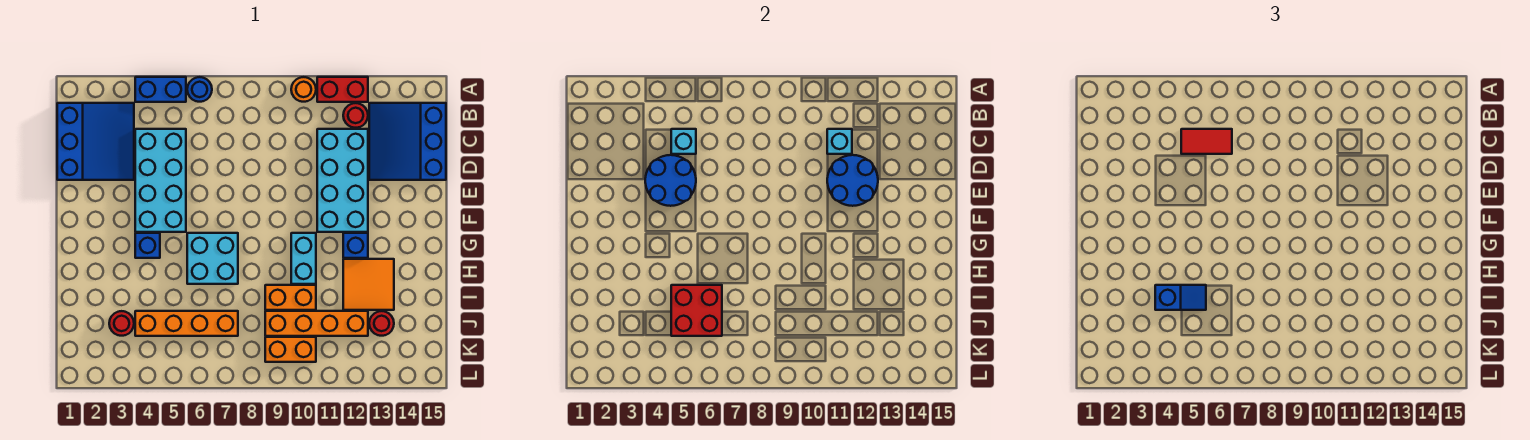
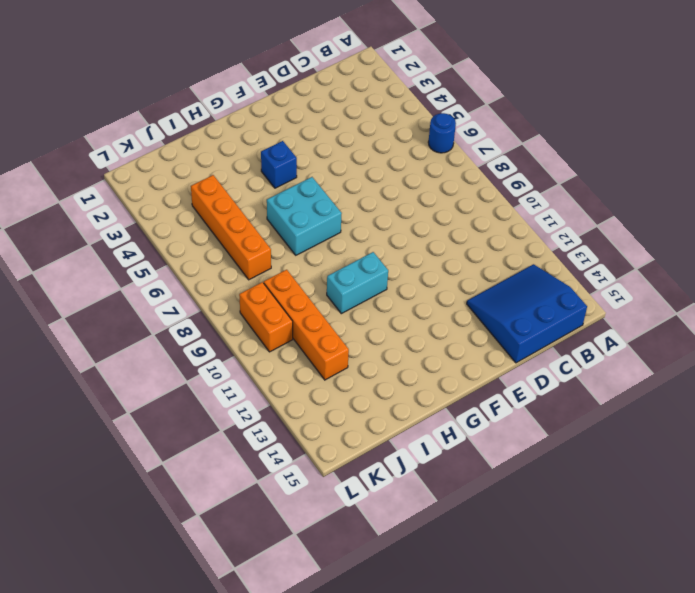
none -> blue brick A4:A5 level 1
none -> orange round brick A10 level 1
none -> red brick A11:A12 level 1

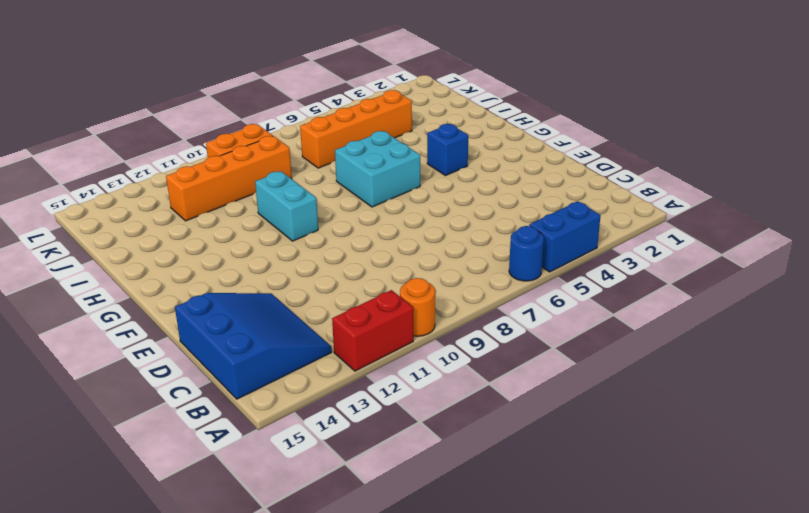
none -> blue slope B1:D3 level 1 top 1
none -> red round brick B12 level 1
none -> cyan brick C4:F5 level 1

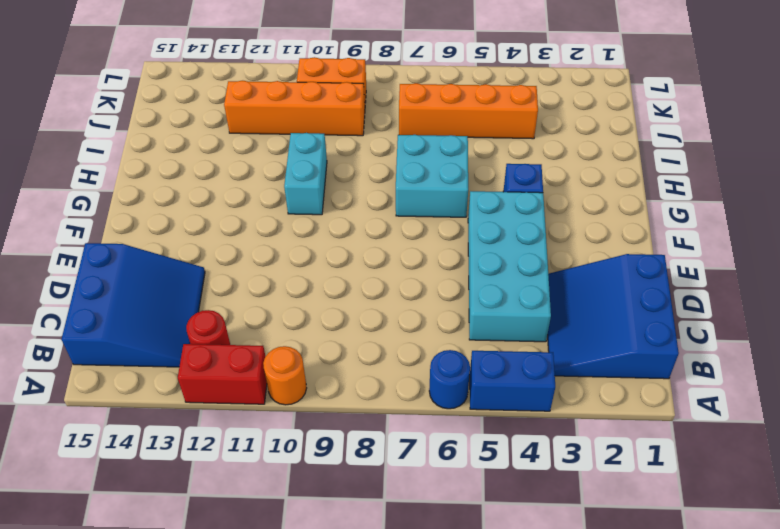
none -> cyan brick C11:F12 level 1
none -> blue brick G12 level 1
none -> orange tile H12:I13 level 1

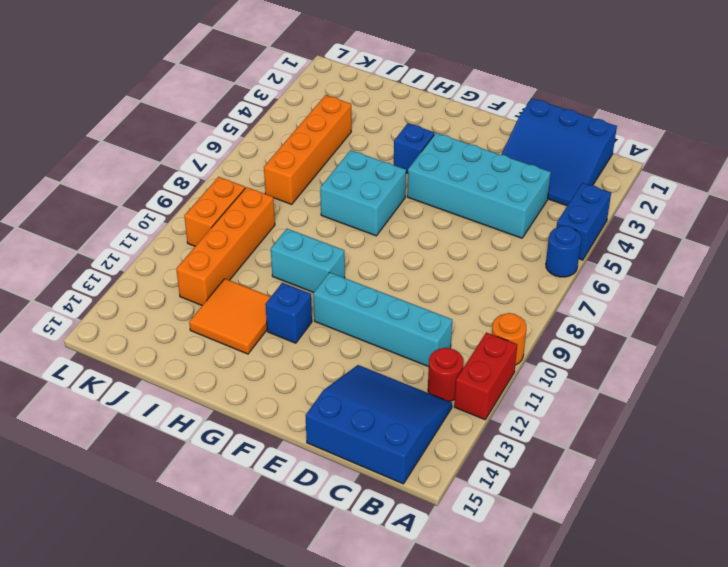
cyan brick C11:F11 level 1 -> cyan brick C11:F12 level 1
none -> orange brick I9:I10 level 1
none -> red round brick J3 level 1
none -> red round brick J13 level 1

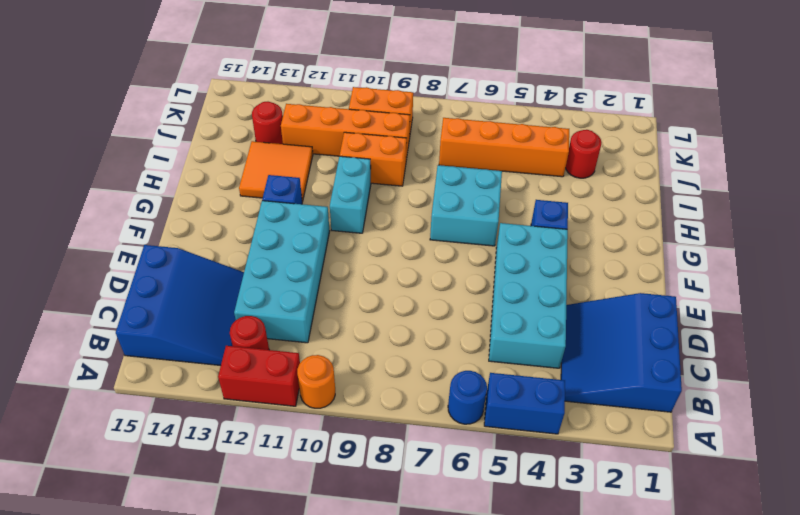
none -> cyan brick C5 level 2
none -> cyan brick C11 level 2
none -> blue round brick D4:E5 level 2

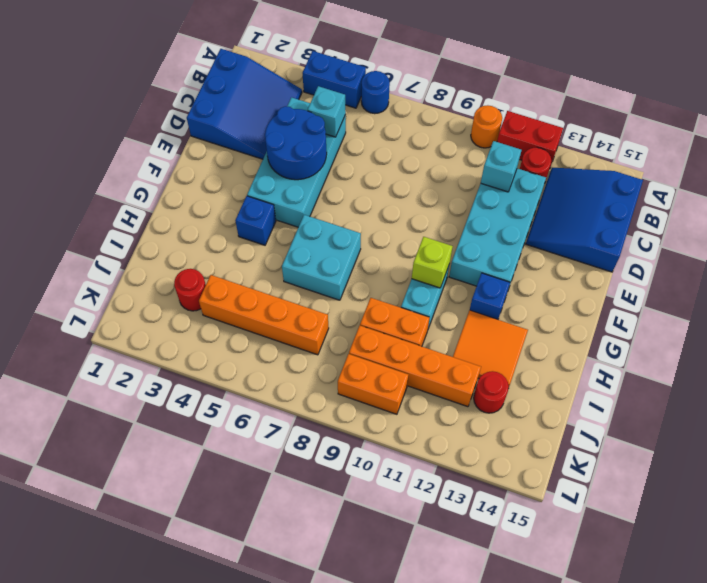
lime brick G10 level 2 -> none
none -> blue round brick D11:E12 level 2
none -> red brick I5:J6 level 2
none -> red tile C5:C6 level 3

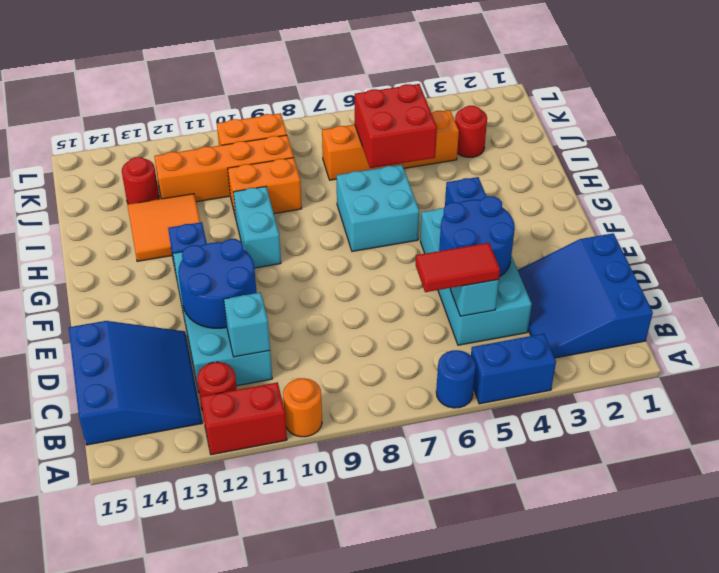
none -> blue slope I4:I5 level 3 top 4

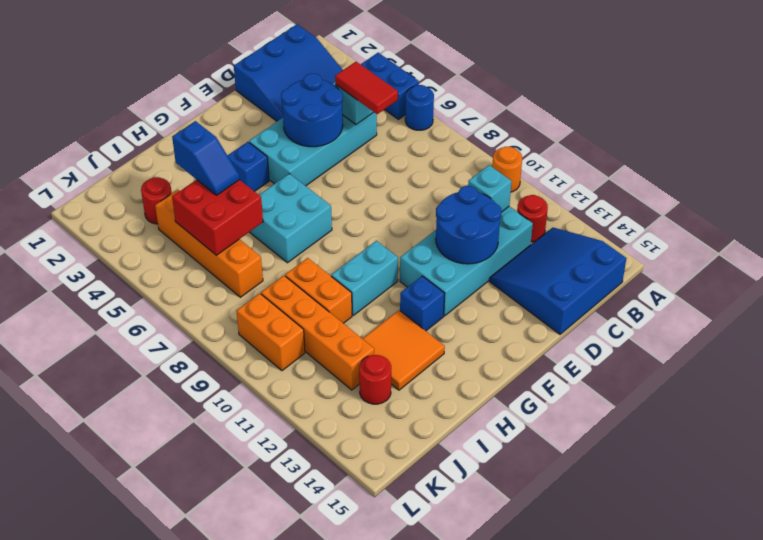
none -> red brick A11:A12 level 1

